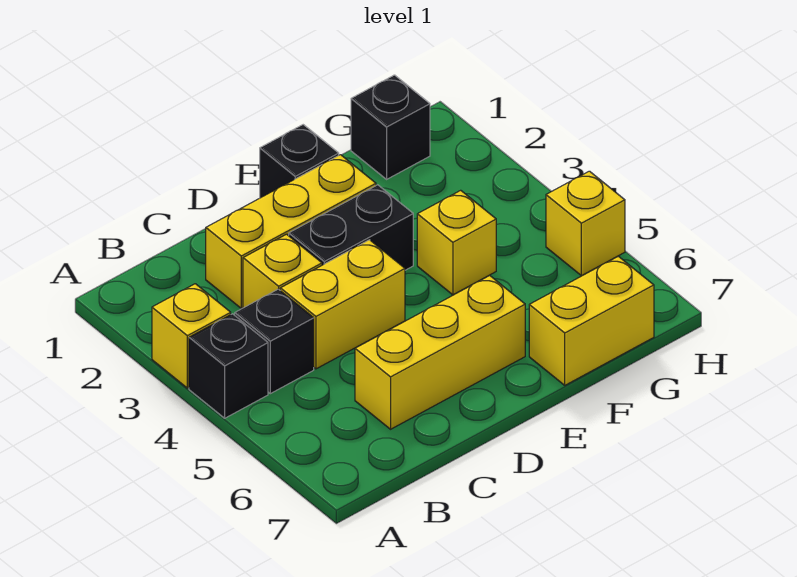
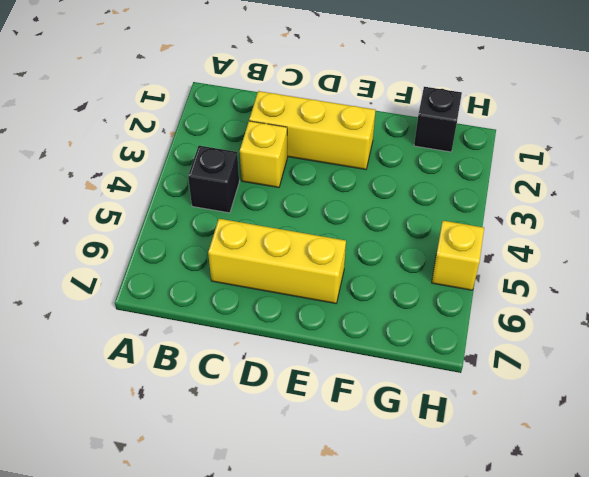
none -> yellow brick A3 level 1
none -> black brick A4 level 1
none -> yellow brick C4:D4 level 1

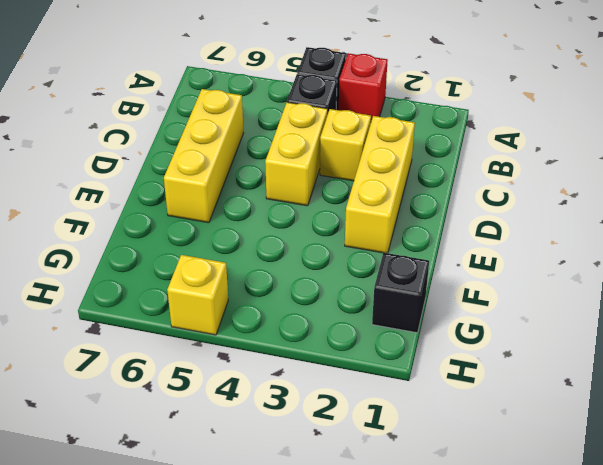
red brick A3 level 1 -> yellow brick A3 level 1
none -> black brick D3:E3 level 1
none -> black brick E1 level 1
none -> yellow brick F4 level 1

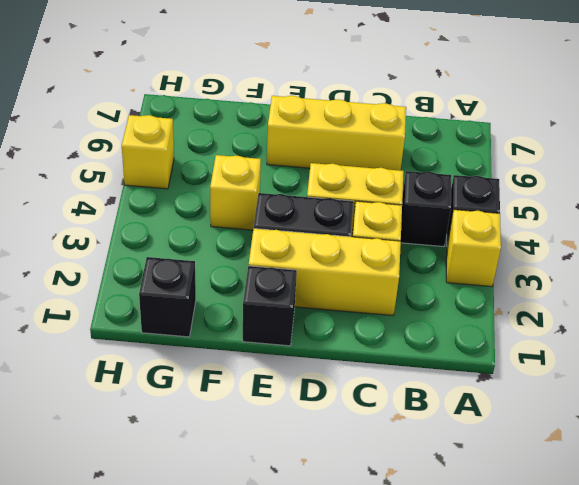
none -> yellow brick F7:G7 level 1

